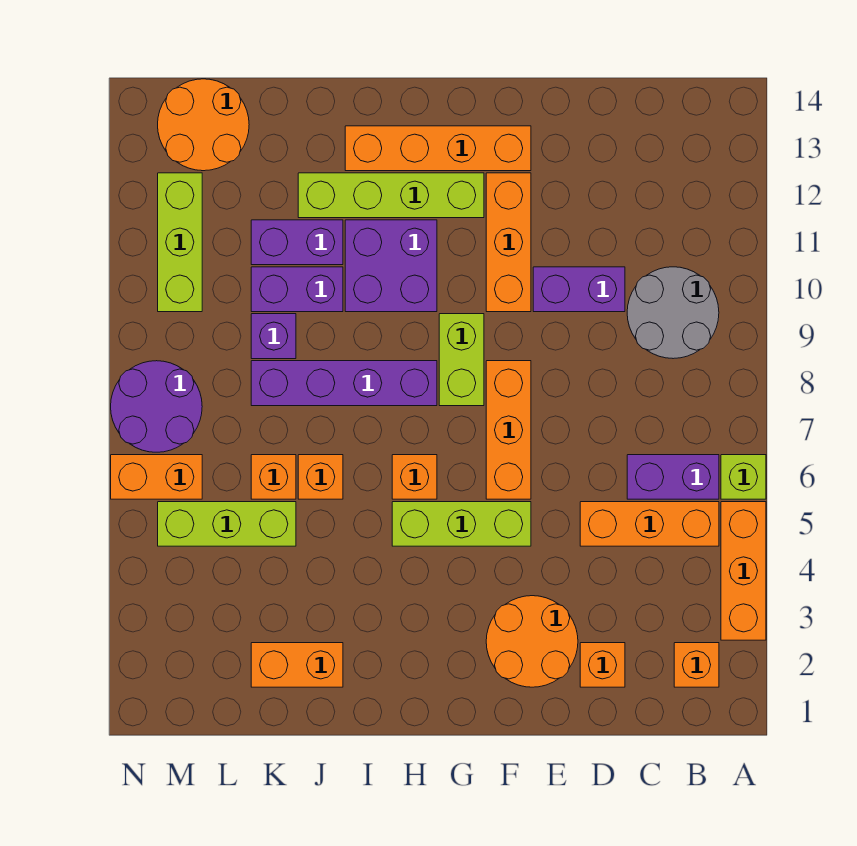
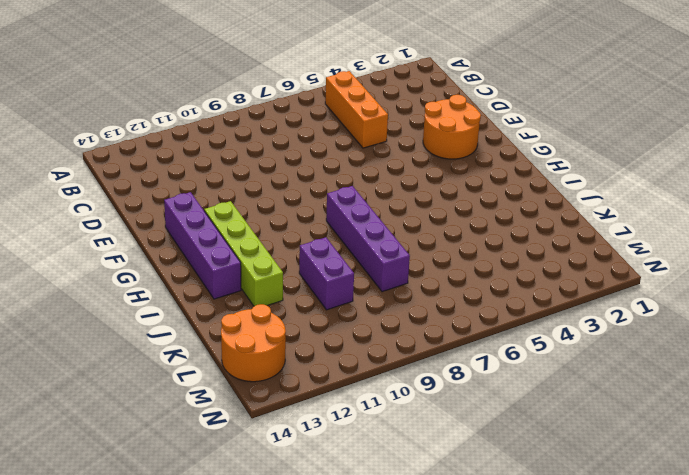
purple brick F13:I13 level 1 -> orange brick F13:I13 level 1
none -> orange brick A3:A5 level 1
none -> lime brick A6 level 1
none -> orange brick B2 level 1

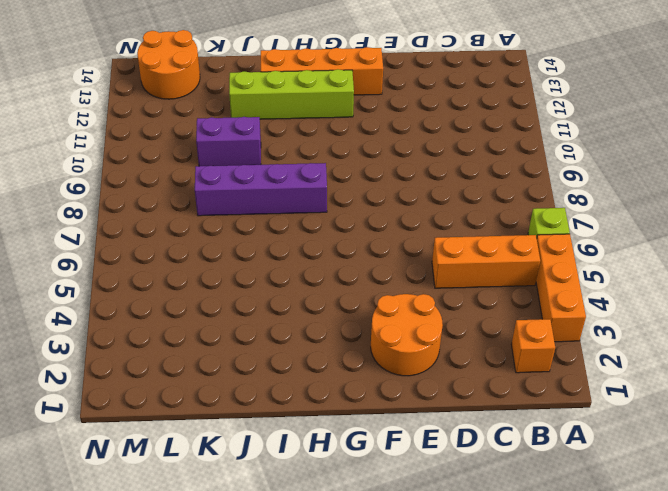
none -> purple brick B6:C6 level 1
none -> grey round brick B9:C10 level 1
none -> orange brick D2 level 1

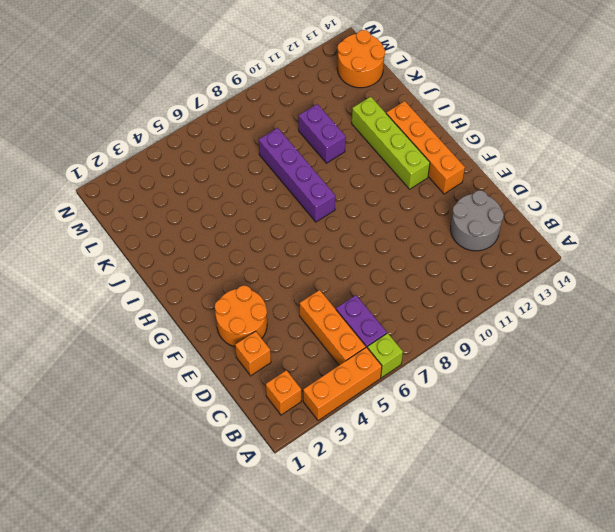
grey round brick C12:D13 level 1 -> grey round brick B9:C10 level 1
none -> purple brick D10:E10 level 1
none -> lime brick F5:H5 level 1
none -> orange brick F6:F8 level 1

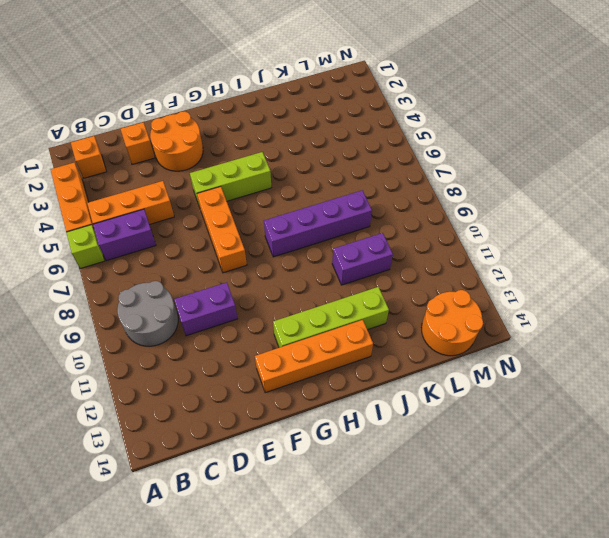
none -> orange brick F10:F12 level 1
none -> lime brick G8:G9 level 1
none -> orange brick H6 level 1

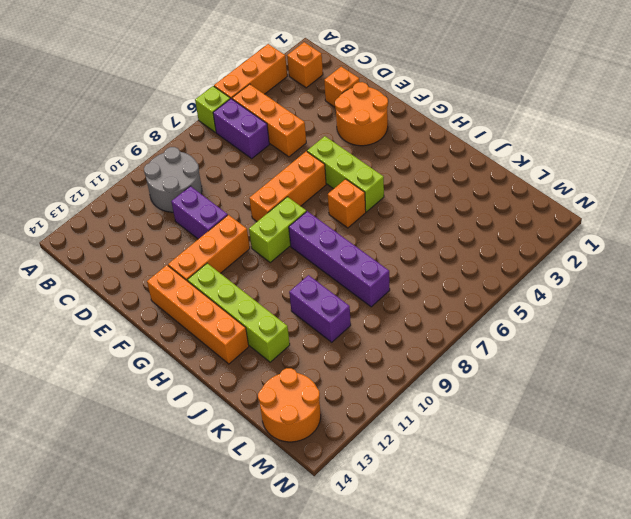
none -> purple brick H10:I11 level 1
none -> orange brick J2:K2 level 1
none -> orange brick J6 level 1

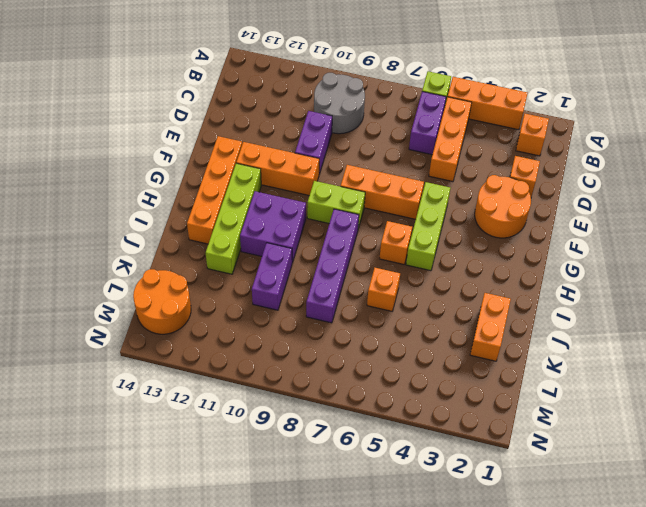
none -> purple brick J11:K11 level 1
none -> lime brick K5:M5 level 1
none -> orange brick K6 level 1

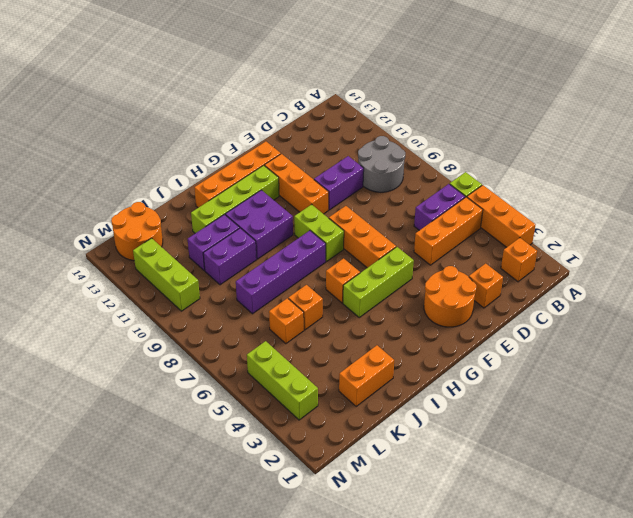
lime brick M3:M5 level 1 -> lime brick K5:M5 level 1
none -> purple brick K9 level 1
none -> orange brick M6:N6 level 1
none -> purple round brick M7:N8 level 1

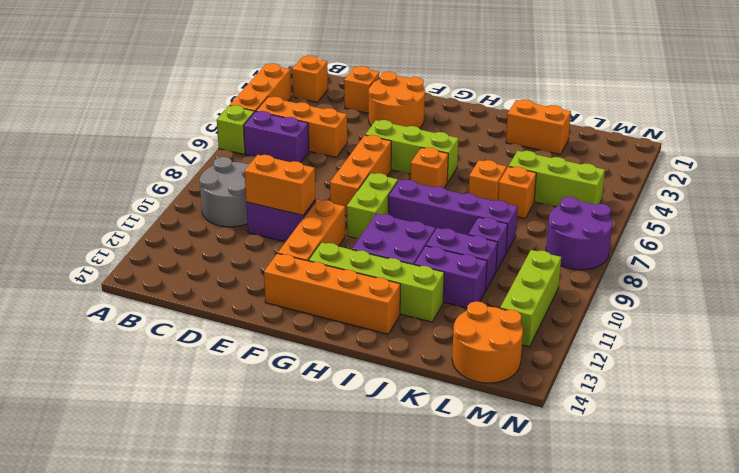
orange brick D10:E10 level 2 -> orange brick M6:N6 level 1

